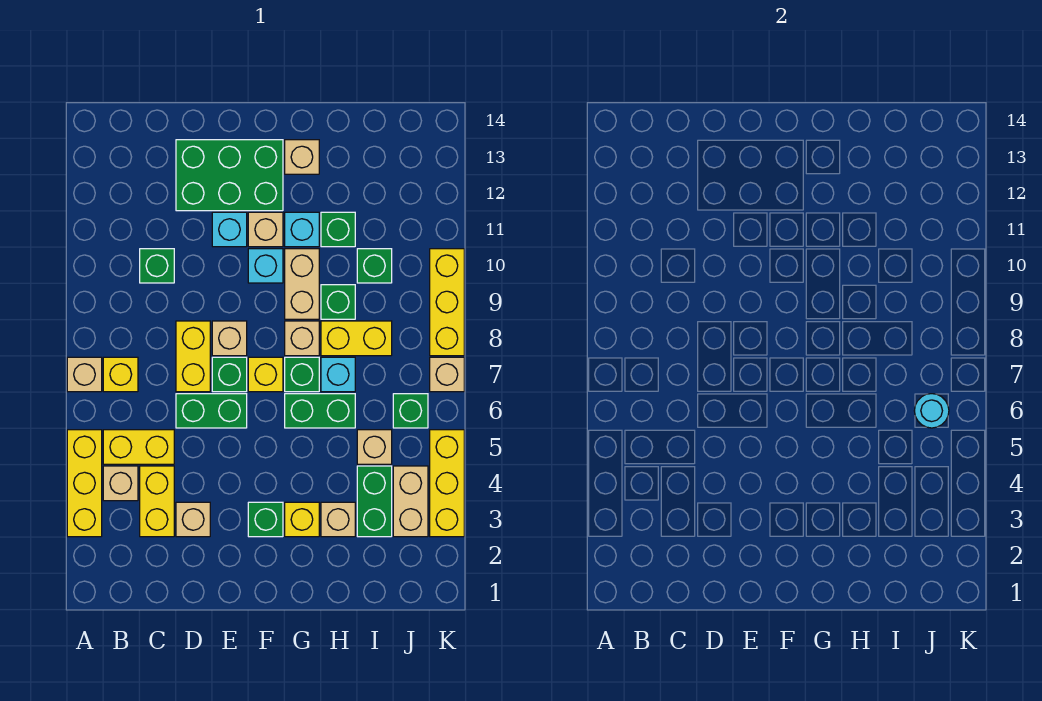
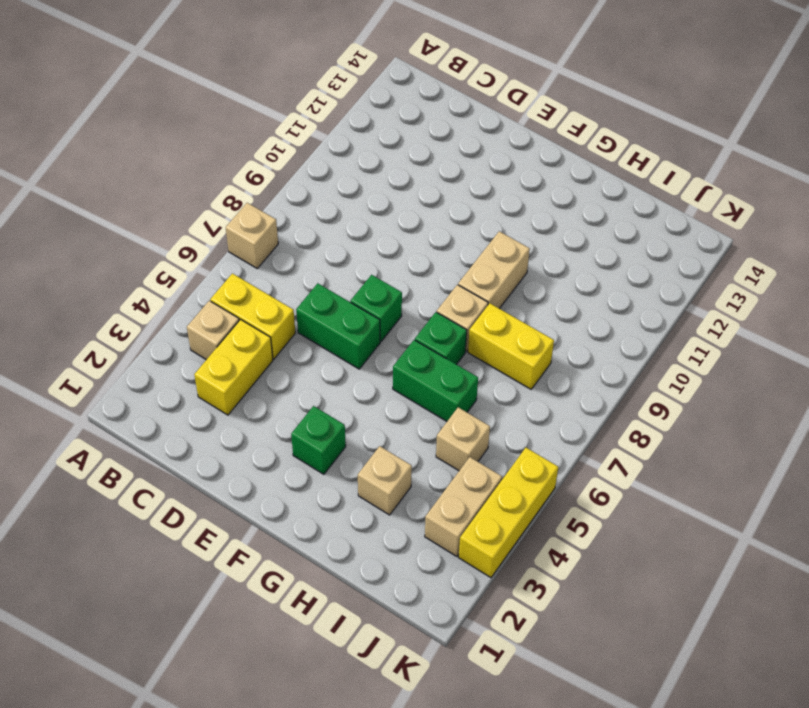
none -> yellow brick A3:A5 level 1
none -> yellow brick B7 level 1
none -> green brick C10 level 1
none -> tan brick D3 level 1

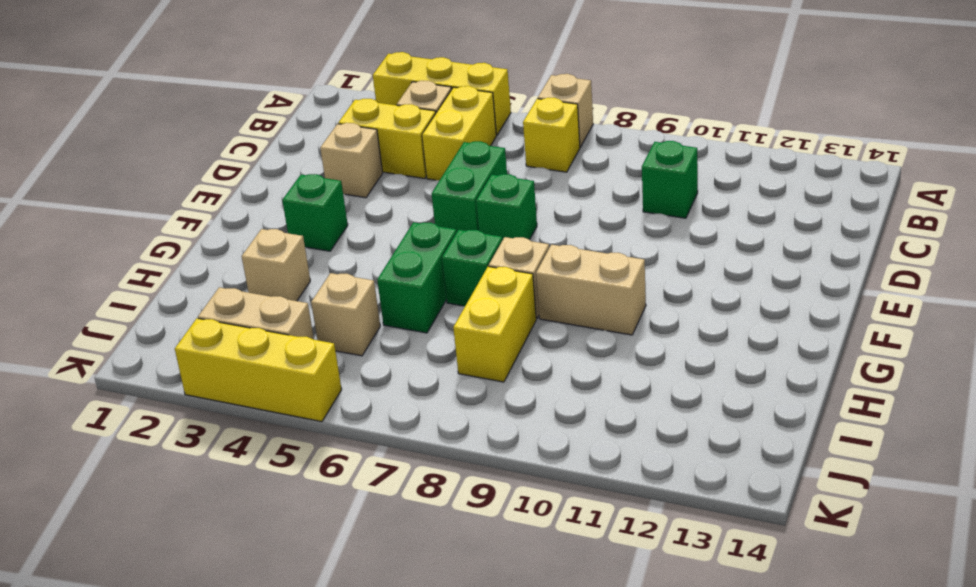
none -> yellow brick D7:D8 level 1
none -> green brick D12:F13 level 1
none -> tan brick E8 level 1
none -> cyan brick E11 level 1

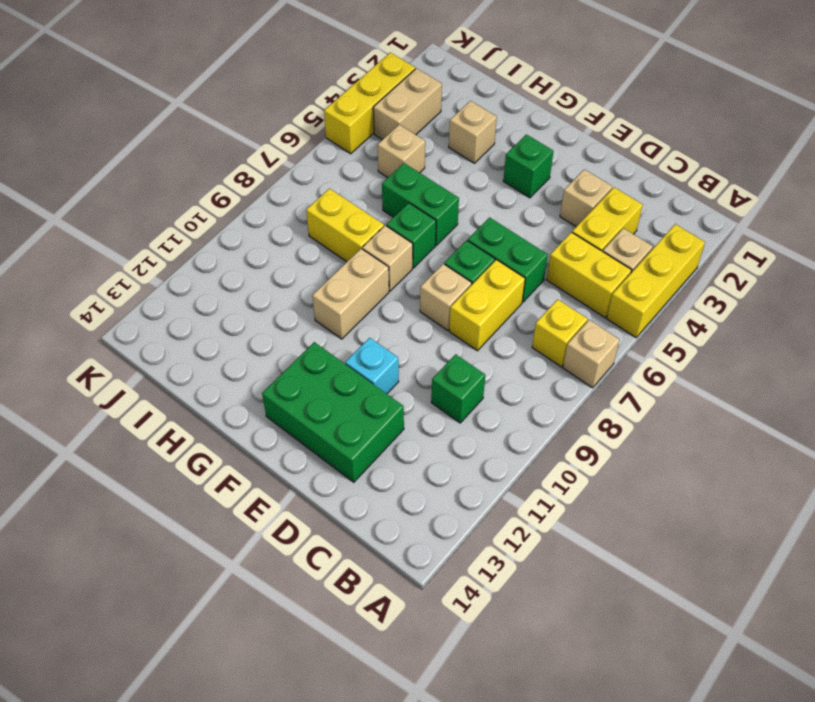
none -> yellow brick F7 level 1
none -> cyan brick F10 level 1
none -> tan brick F11 level 1
none -> yellow brick G3 level 1

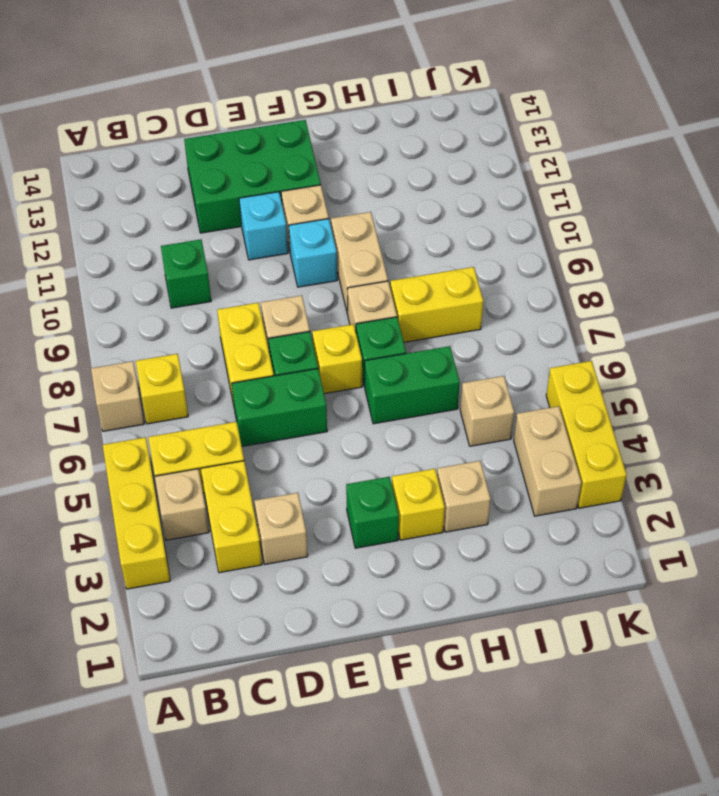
none -> cyan brick G11 level 1
none -> tan brick G13 level 1
none -> cyan brick H7 level 1
none -> green brick H9 level 1

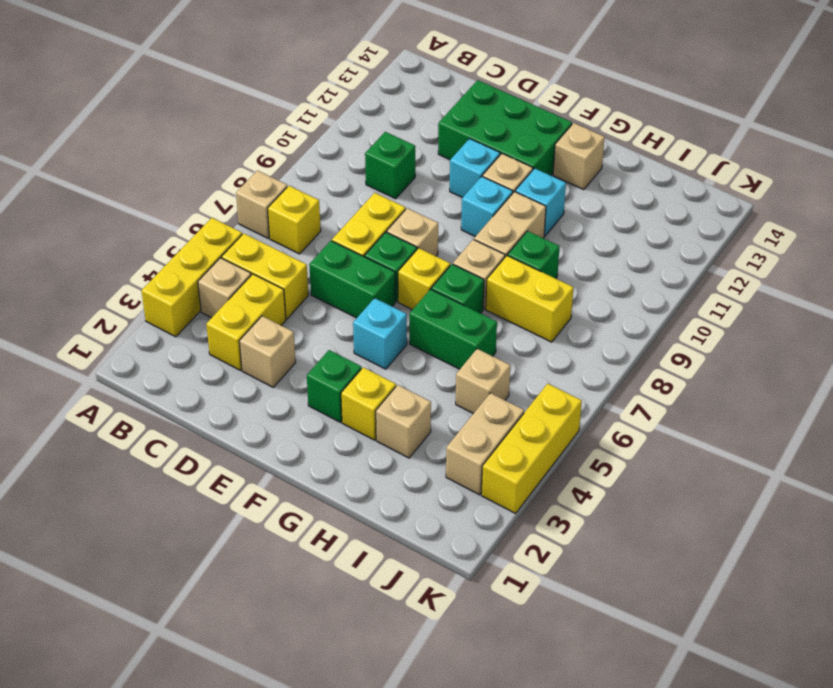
cyan brick F5 level 1 -> cyan brick H7 level 1
none -> green brick H11 level 1
none -> green brick I3:I4 level 1
none -> green brick I10 level 1
none -> green brick J6 level 1

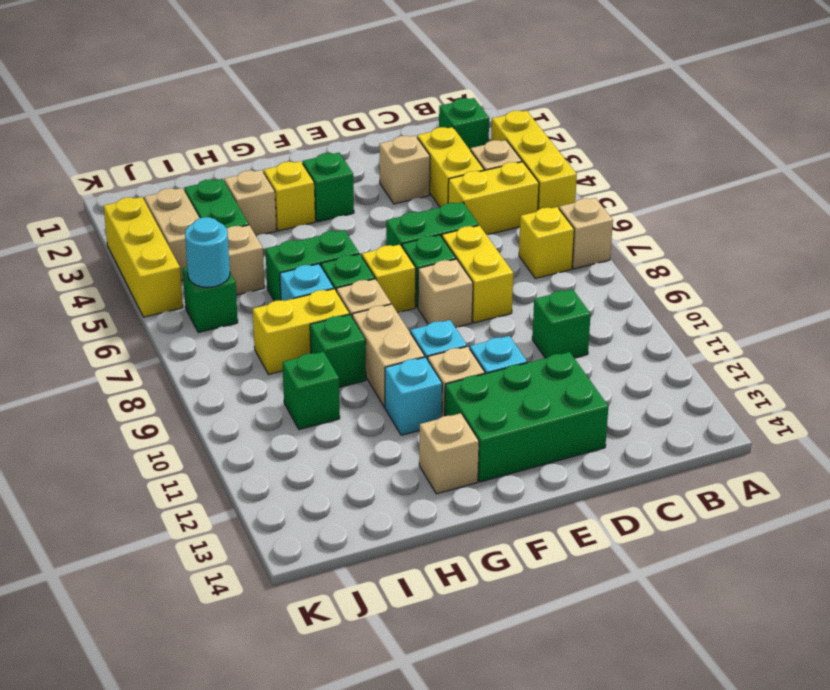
green brick B2 level 1 -> green brick H11 level 1
none -> tan brick K7 level 1
none -> yellow brick K8:K10 level 1

